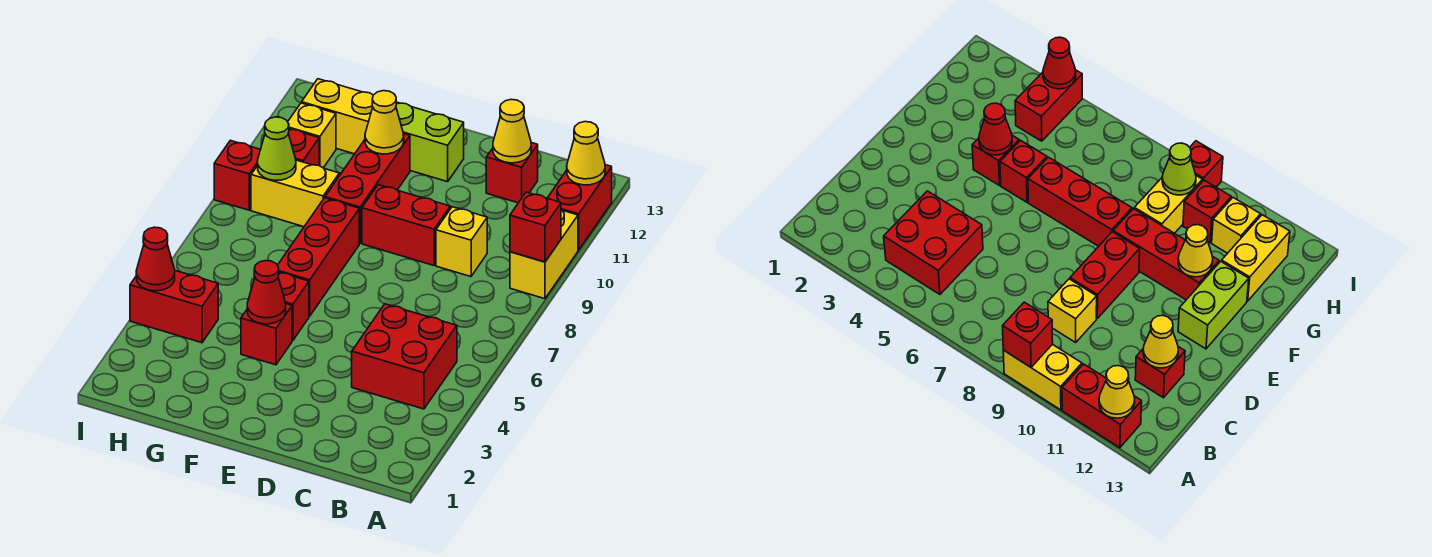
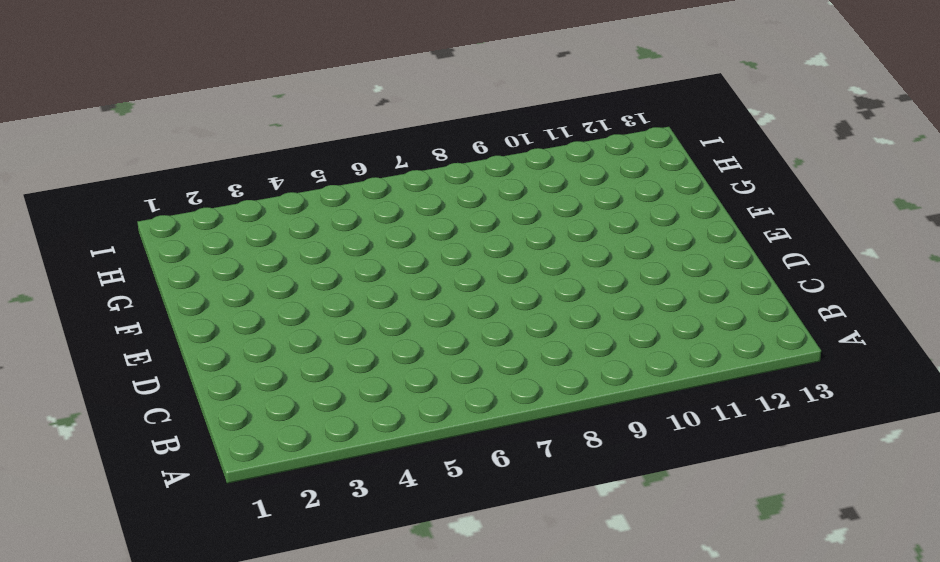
none -> yellow brick A9:A10 level 1
none -> red brick A11:A12 level 1
none -> red brick B4:C5 level 1

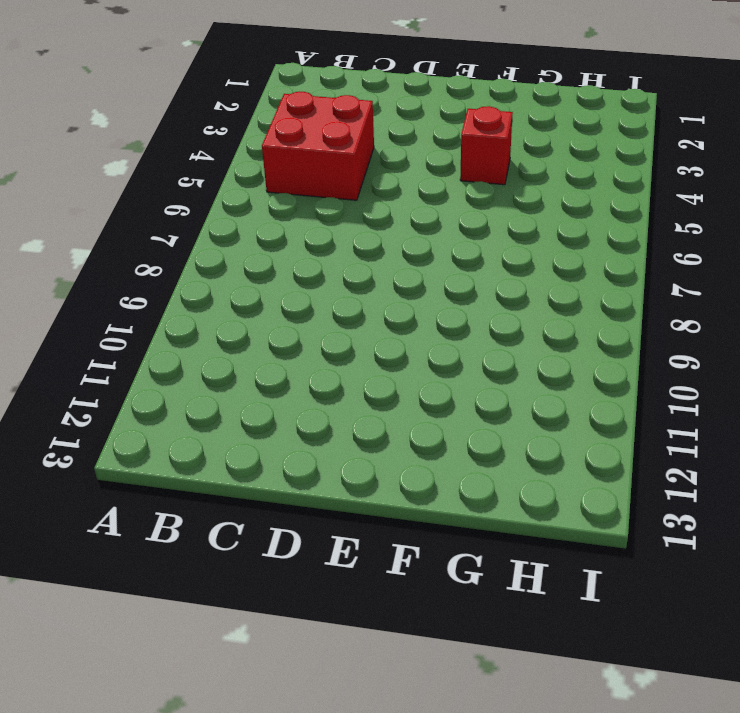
none -> yellow brick A9:A10 level 1
none -> red brick A11:A12 level 1
none -> yellow brick C9 level 1

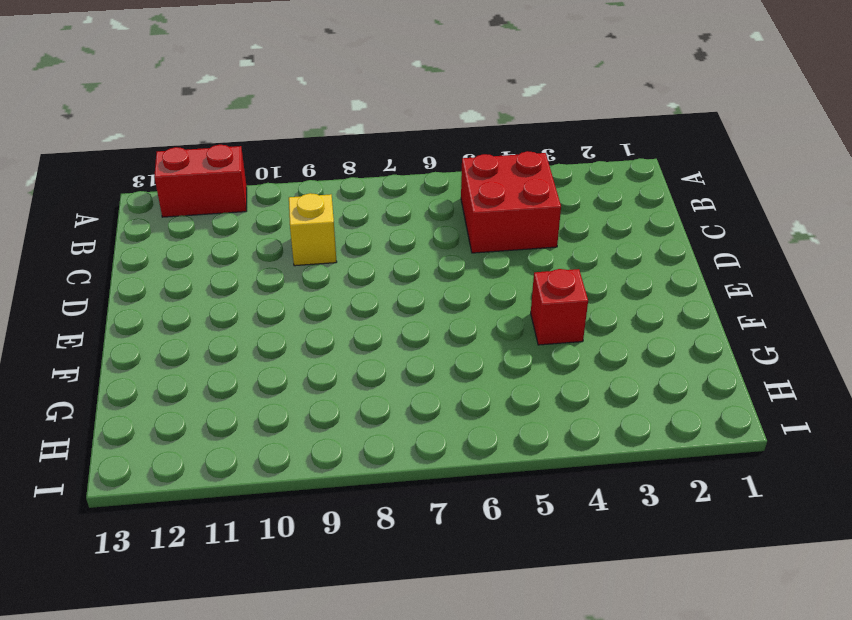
none -> yellow brick A9:A10 level 1
none -> red brick C12 level 1
none -> red brick D9:E9 level 1

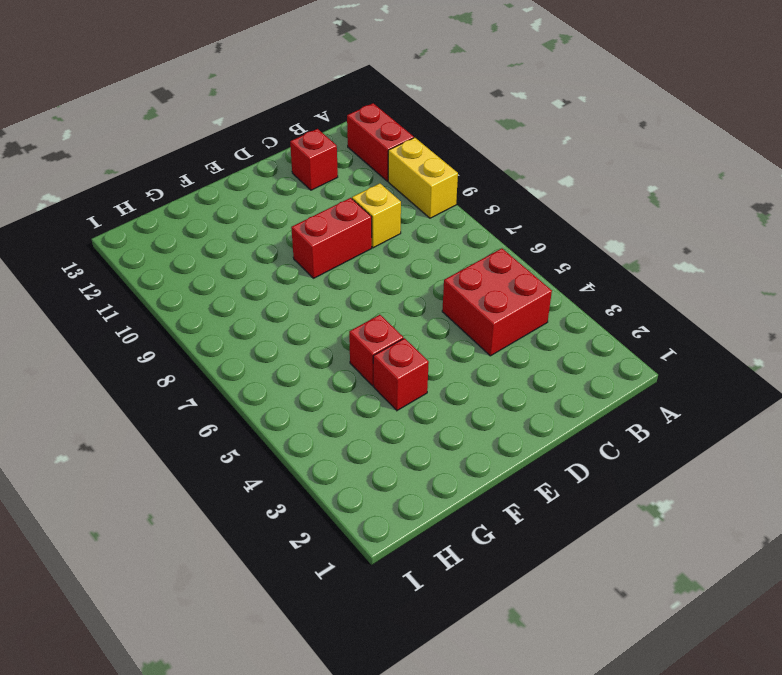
none -> lime brick E12:F12 level 1
none -> red brick F6:F8 level 1
none -> red brick F9:F11 level 1

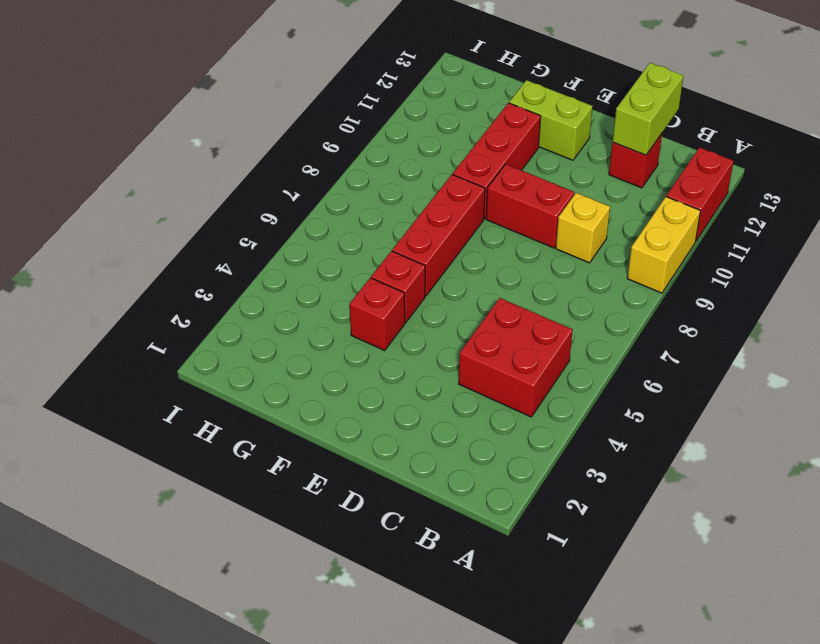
lime brick C12:C13 level 2 -> yellow cone C12 level 2
none -> yellow brick G9:H9 level 1
none -> yellow brick G12:H12 level 1
none -> red brick H4:I4 level 1

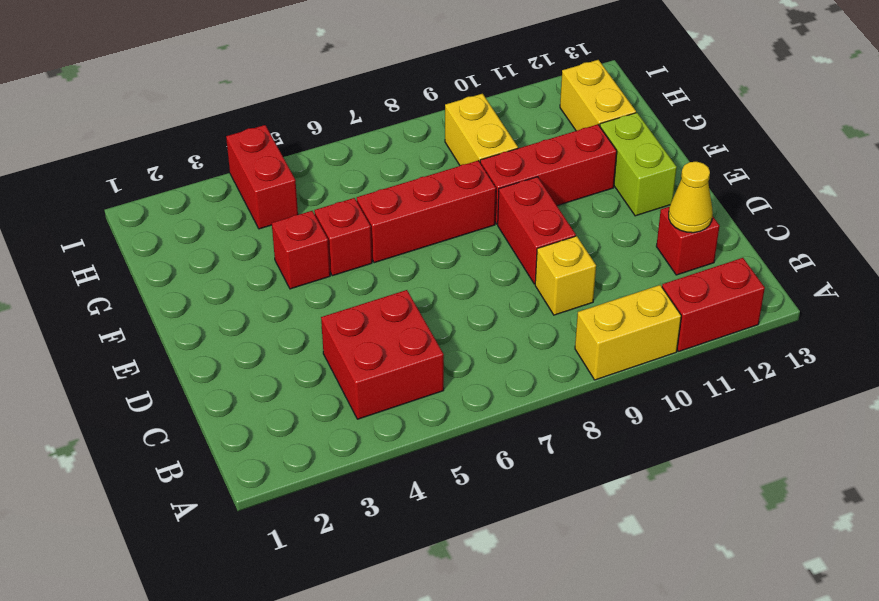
none -> red brick H10 level 1
none -> yellow brick H11 level 1
none -> red brick I9 level 1

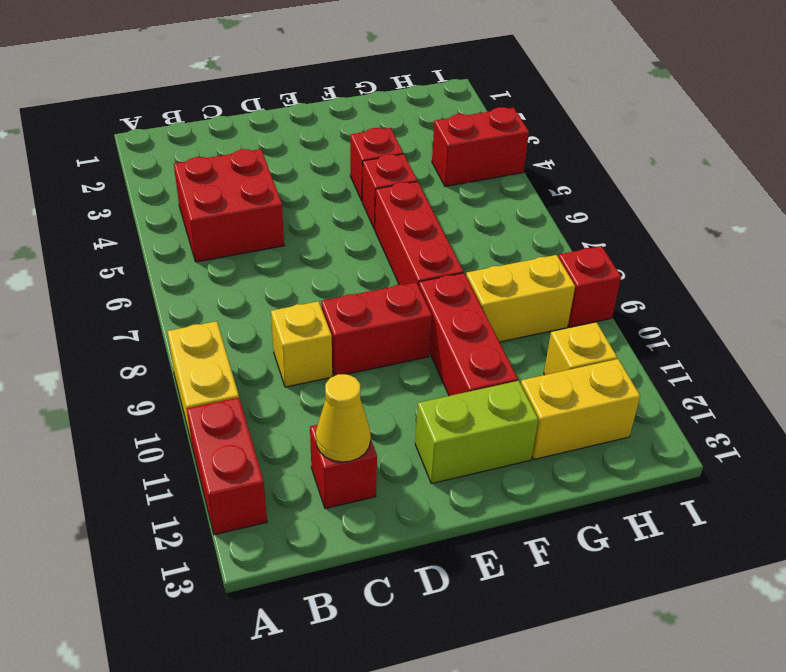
none -> red brick H10 level 1
none -> red brick A9 level 2
none -> yellow cone A12 level 2

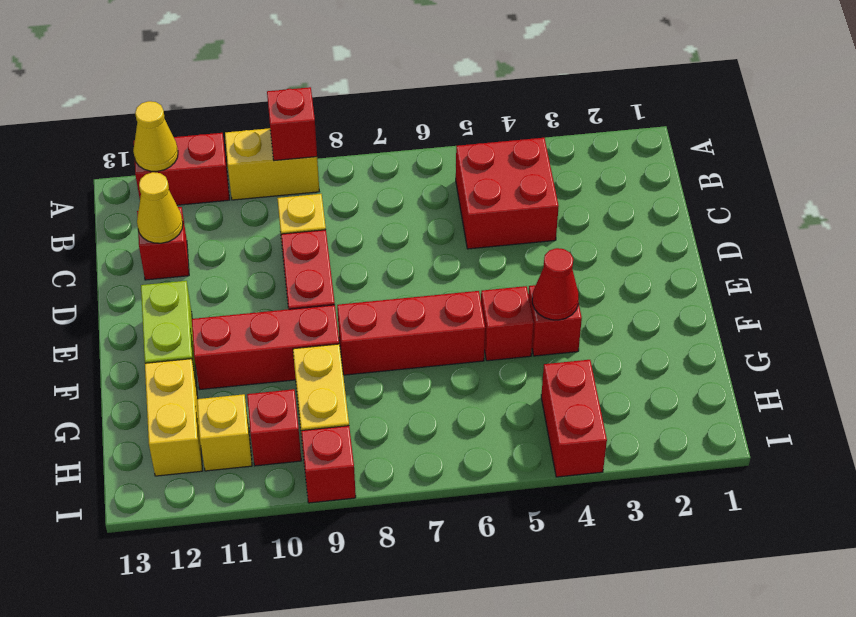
none -> yellow cone F11 level 2
none -> lime cone H9 level 2
none -> red cone I4 level 2

